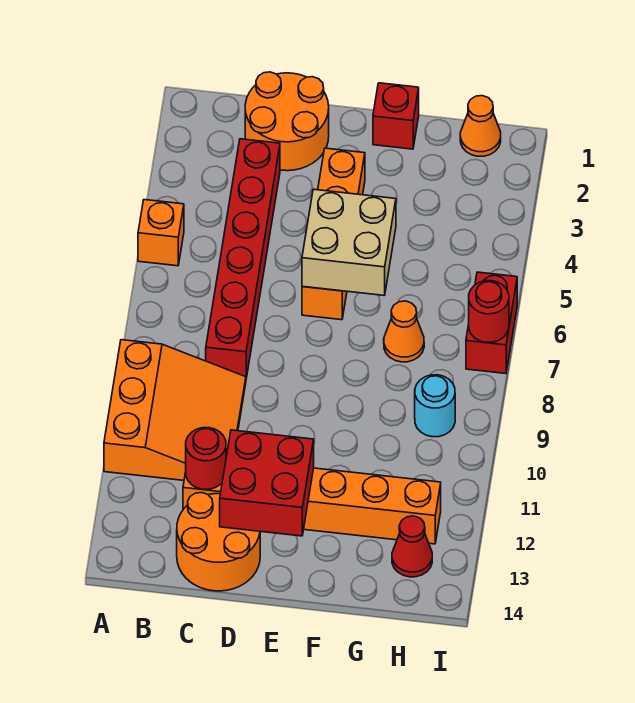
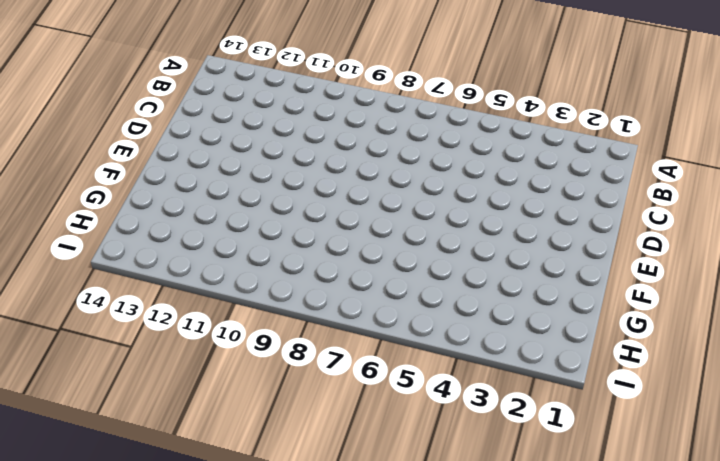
none -> orange brick A5 level 1
none -> orange slope A9:C11 level 1 top A
none -> orange round brick C1:D2 level 1

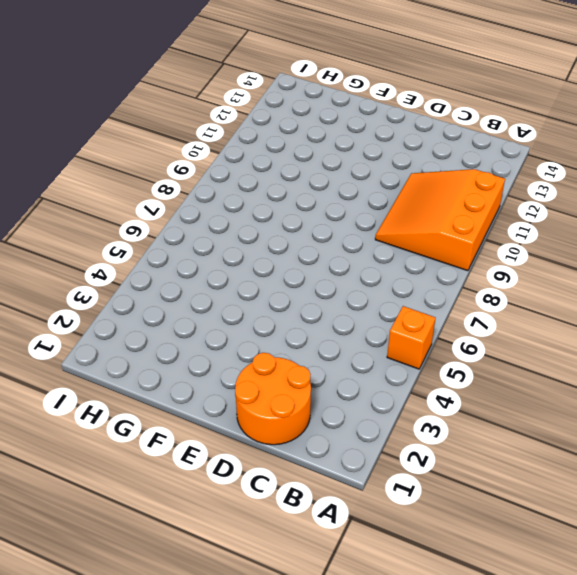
none -> red brick C3:C8 level 1
none -> orange brick C12:H12 level 1
none -> orange round brick C13:D14 level 1

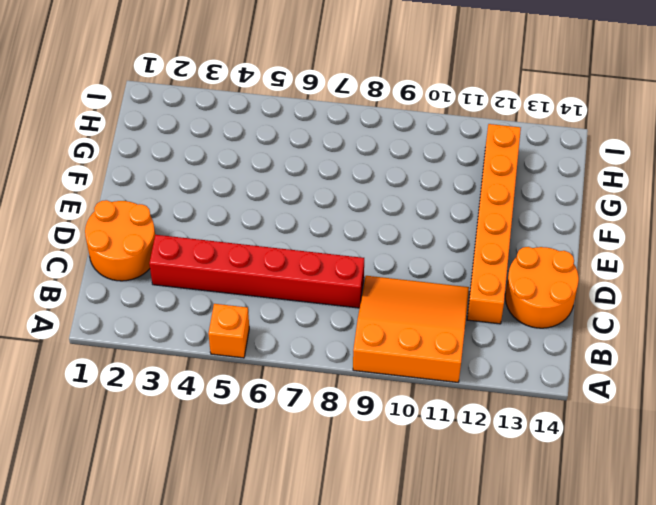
none -> orange brick E3:E6 level 1
none -> red brick F1 level 1
none -> orange cone G7 level 1

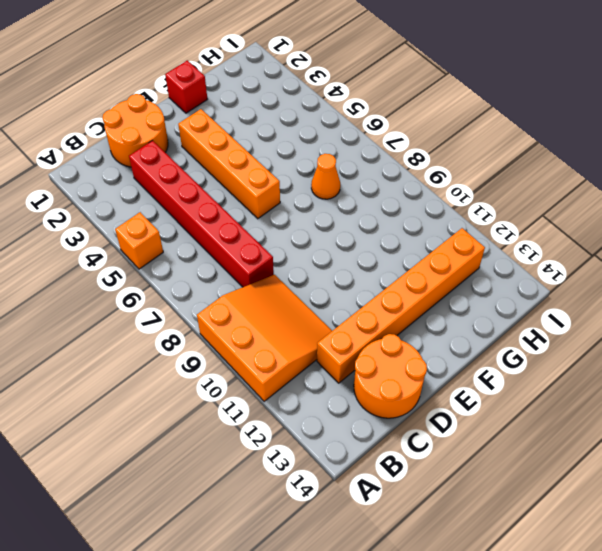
none -> orange cone H1 level 1
none -> cyan round brick H9 level 1
none -> red cone H13 level 1

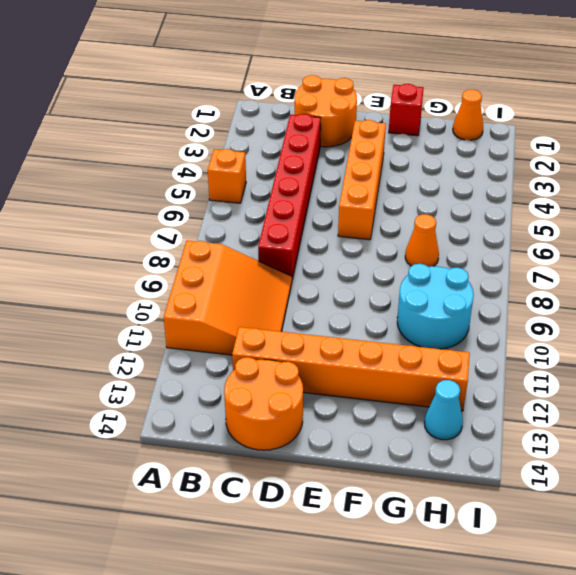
cyan round brick G9:H10 level 1 -> cyan round brick H9 level 1
cyan cone H13 level 1 -> red cone H13 level 1
none -> red brick I6:I7 level 1
none -> red round brick C12 level 2
none -> red brick D12:E13 level 2

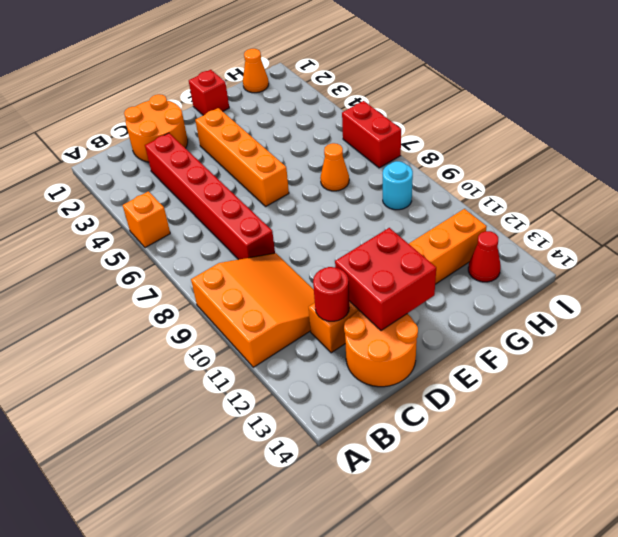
none -> tan brick E5:F6 level 2
none -> red round brick I7 level 2

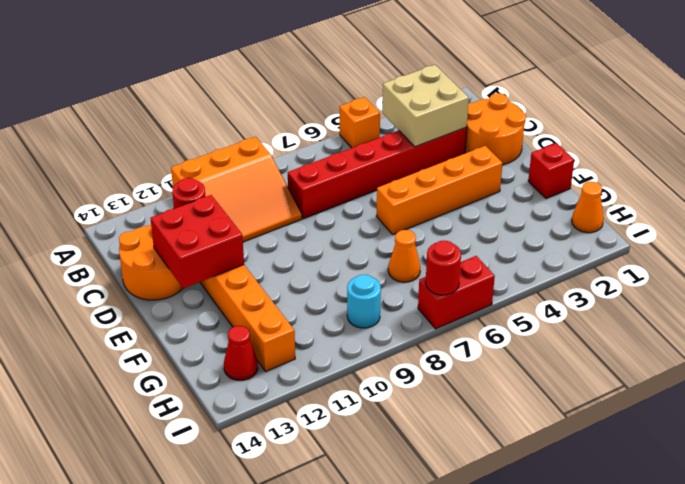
tan brick B3:C4 level 2 -> tan brick E5:F6 level 2

